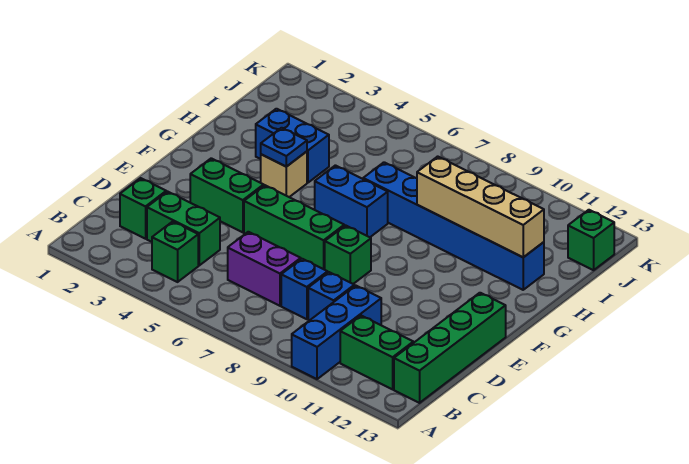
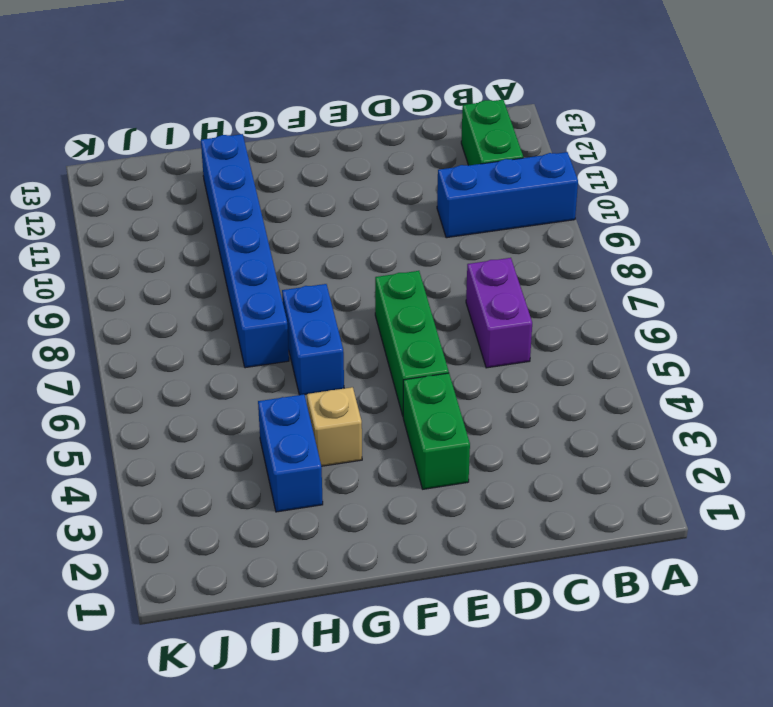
none -> green brick B4 level 1
none -> green brick B13:E13 level 1
none -> green brick C2 level 1

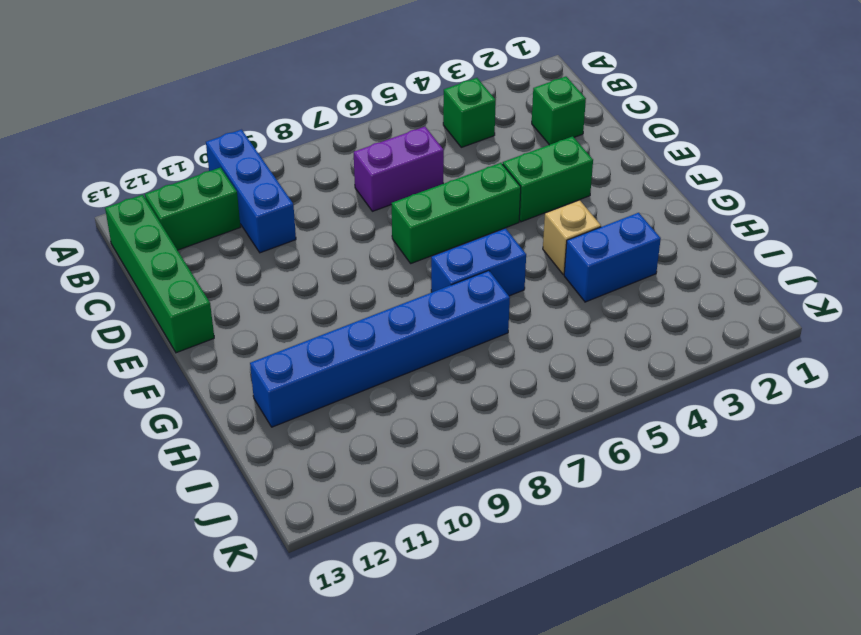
none -> green brick C3:C4 level 1
none -> blue brick C8 level 1
none -> blue brick C9 level 1

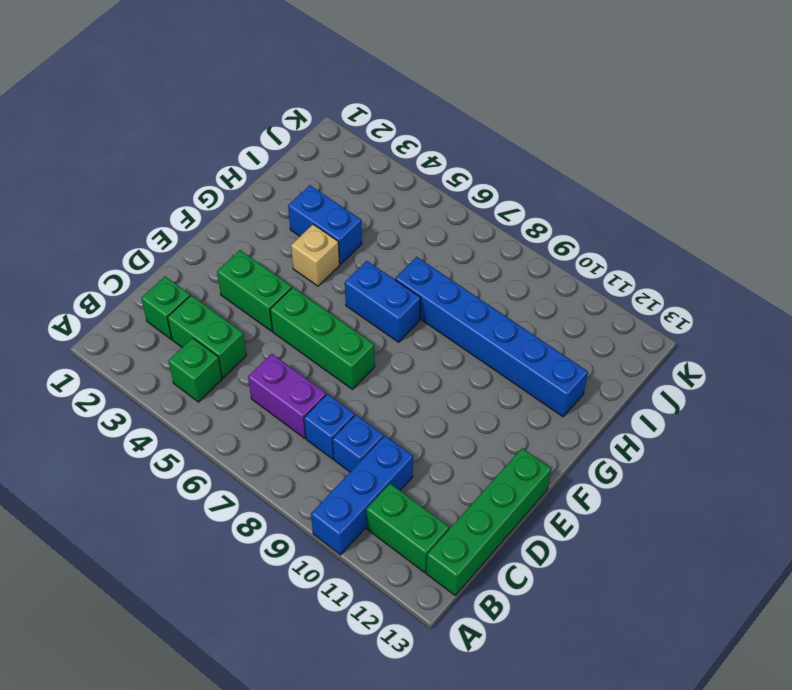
none -> green brick E8 level 1
none -> green brick J13 level 1
none -> blue plate G4 level 2

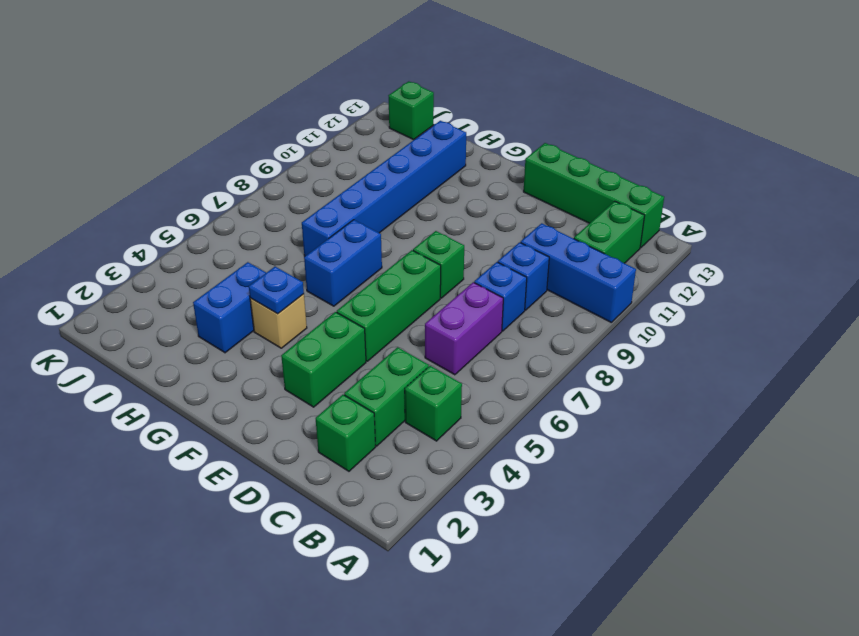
none -> tan brick H9:H12 level 2

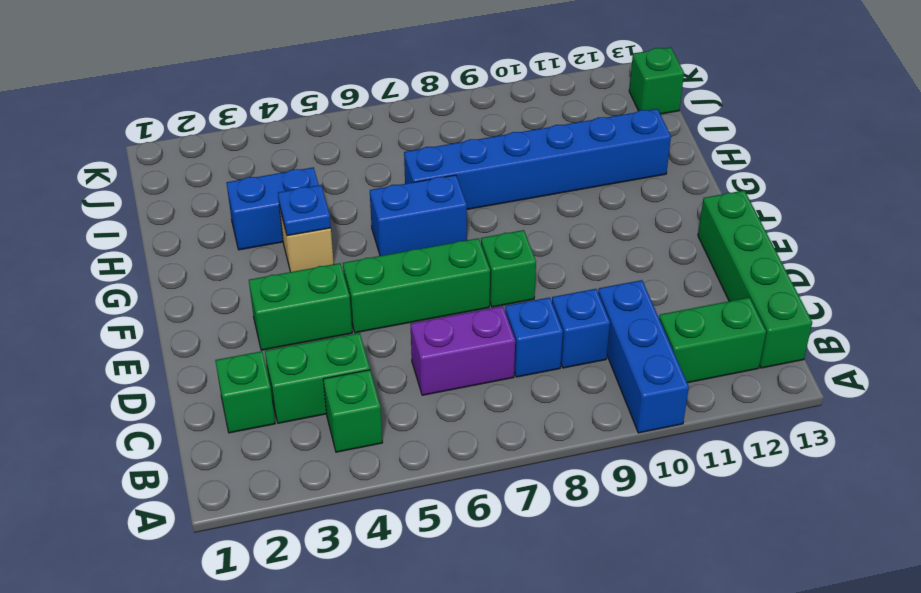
none -> tan brick H9:H12 level 2

